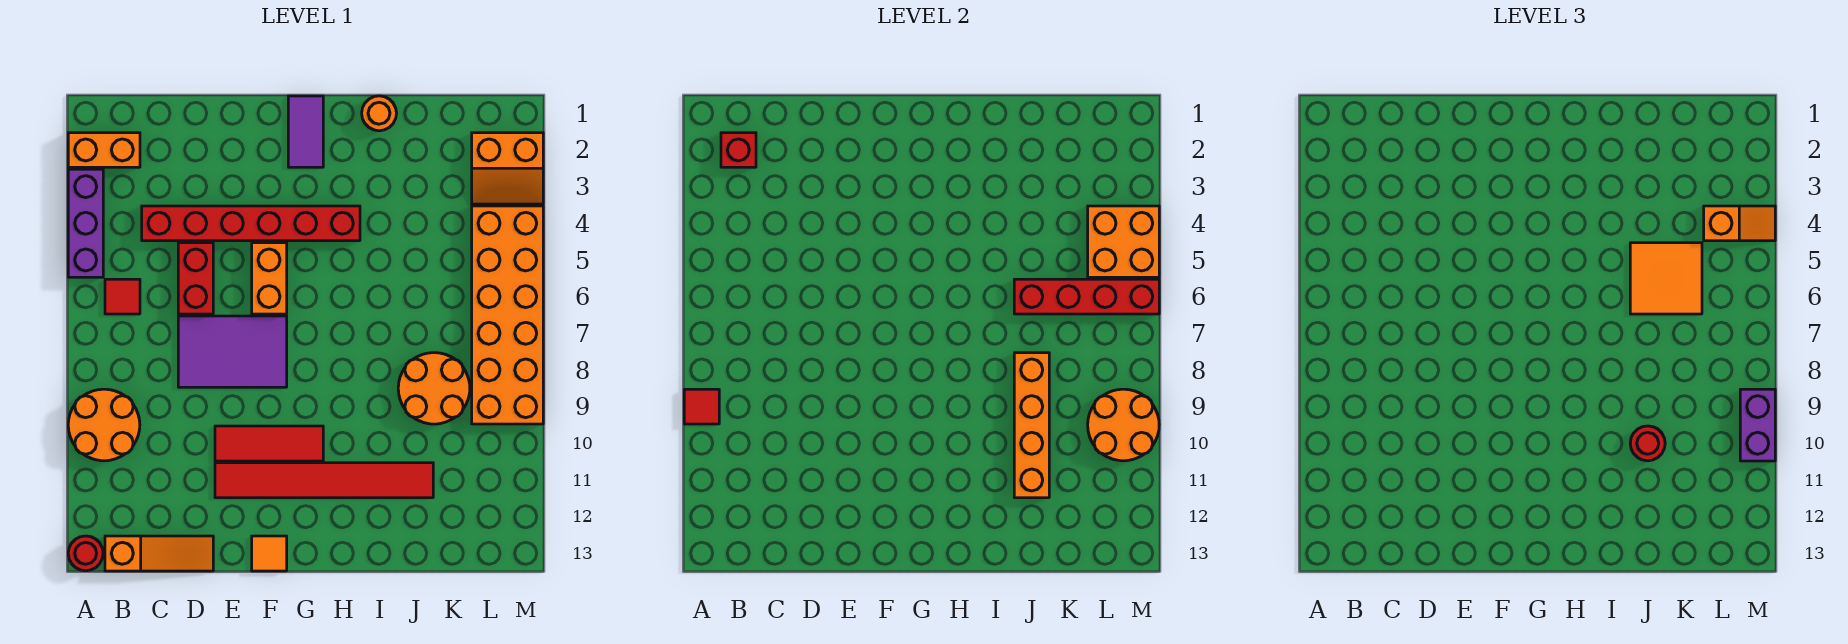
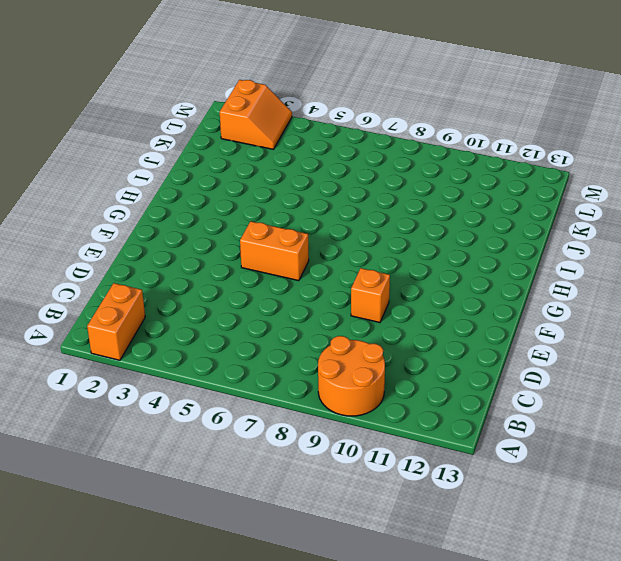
orange brick E9 level 1 -> none
none -> purple brick A3:A5 level 1
none -> red round brick A13 level 1
none -> red tile B6 level 1

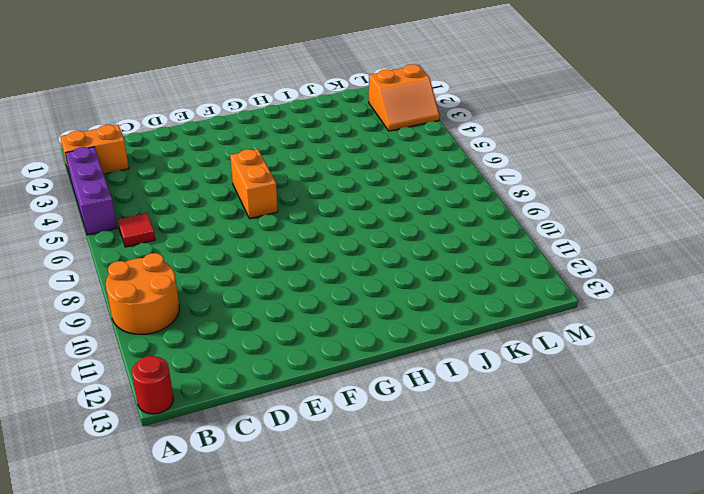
none -> orange slope B13:D13 level 1 top B
none -> red brick C4:H4 level 1
none -> red brick D5:D6 level 1

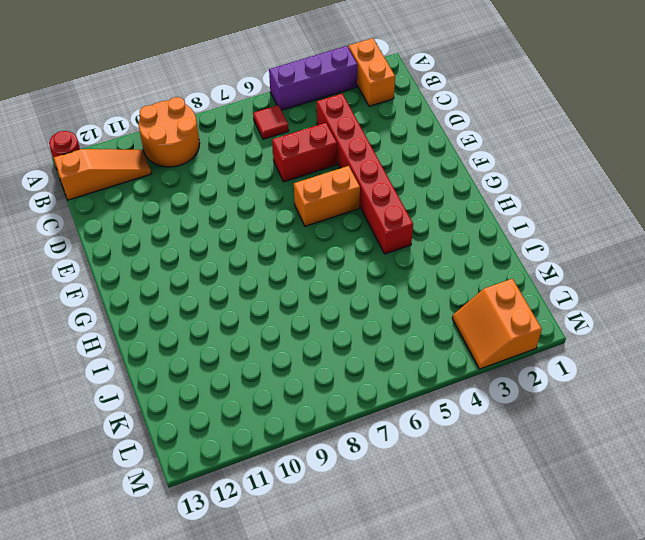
orange slope B11:B13 level 1 top 13 -> orange slope B13:D13 level 1 top B
none -> purple tile D7:F8 level 1
none -> red tile E10:G10 level 1
none -> red tile E11:J11 level 1

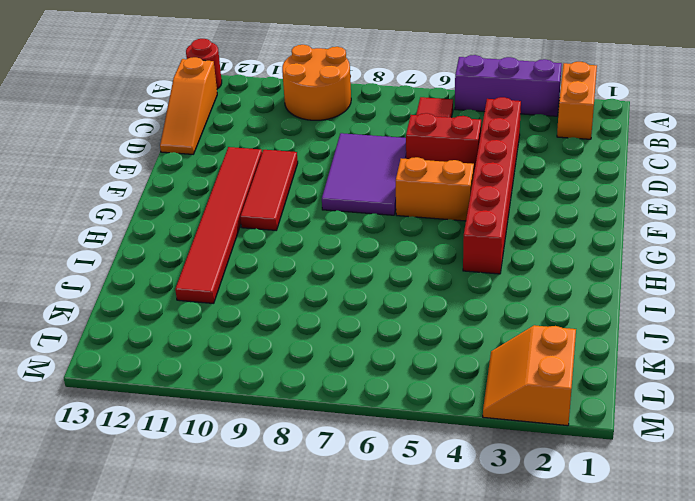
none -> orange tile F13 level 1
none -> purple tile G1:G2 level 1
none -> orange round brick I1 level 1

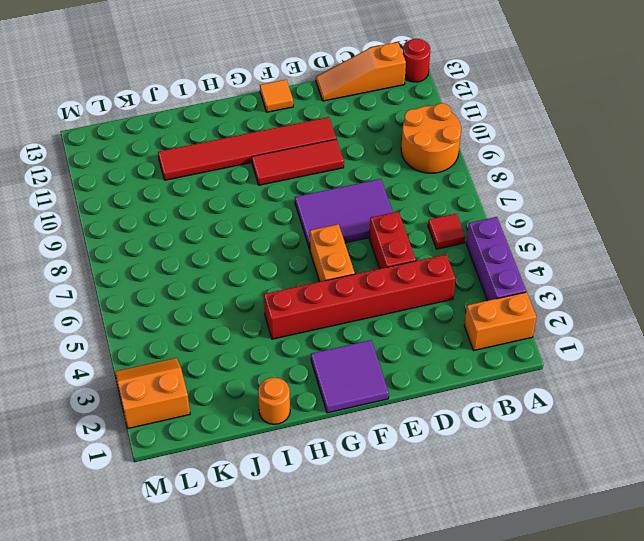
purple tile F1:G2 level 1 -> purple tile G1:G2 level 1
none -> orange round brick J8:K9 level 1
none -> orange brick L4:M9 level 1
none -> red tile A9 level 2

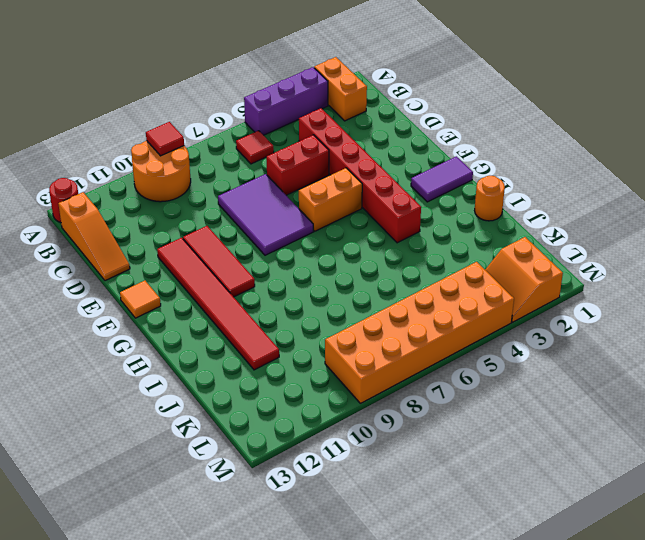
none -> orange round brick J8:K9 level 1
none -> red brick B2 level 2
none -> red brick J6:M6 level 2

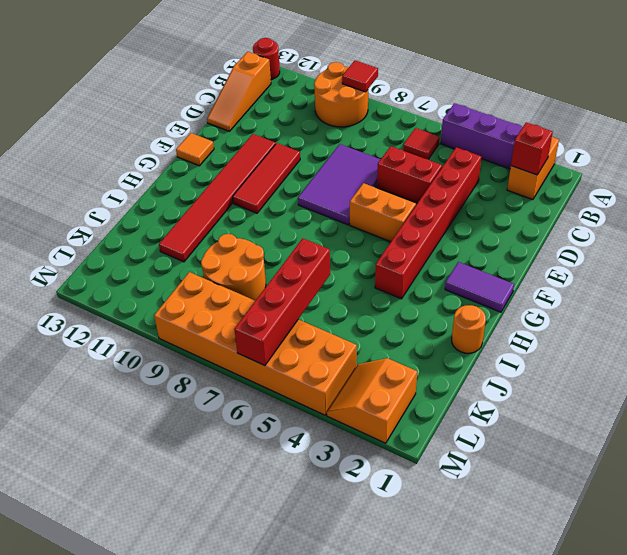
none -> orange brick J8:J11 level 2
none -> orange brick L4:M5 level 2
none -> orange round brick L9:M10 level 2

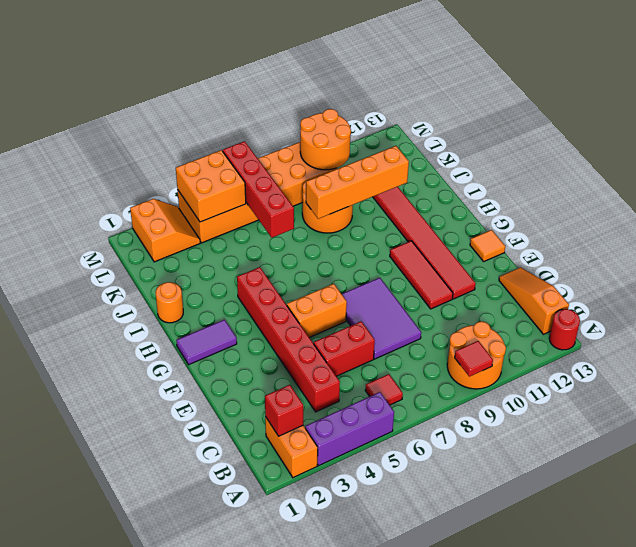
none -> orange tile J5:K6 level 3
none -> red round brick J10 level 3
none -> orange slope L4:M4 level 3 top L

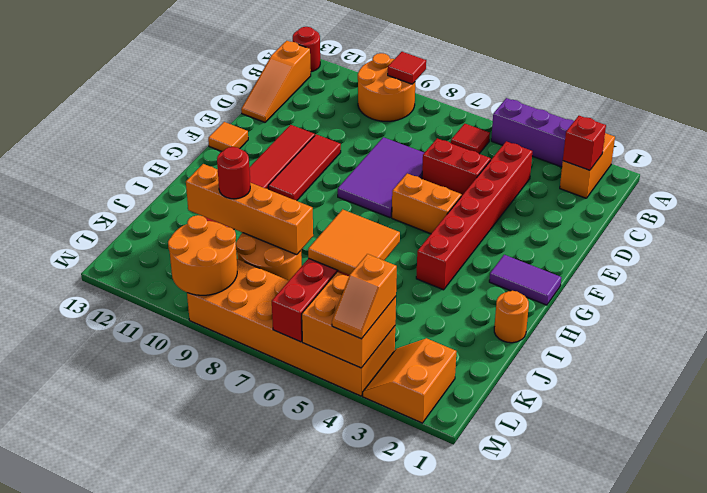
none -> purple brick M9:M10 level 3

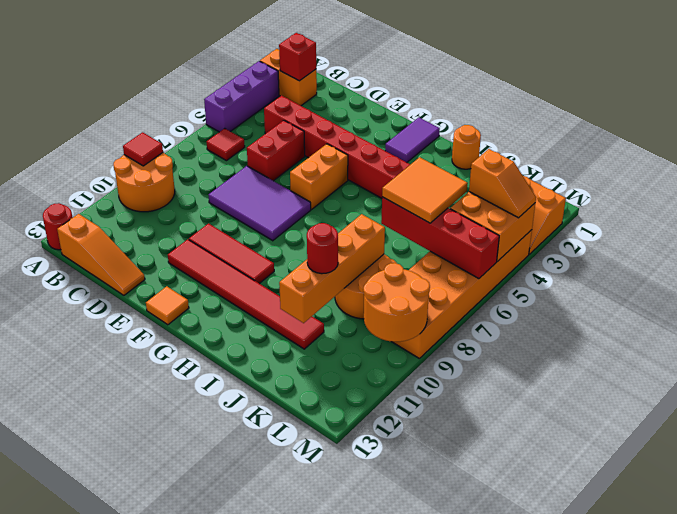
none -> purple brick M9:M10 level 3

